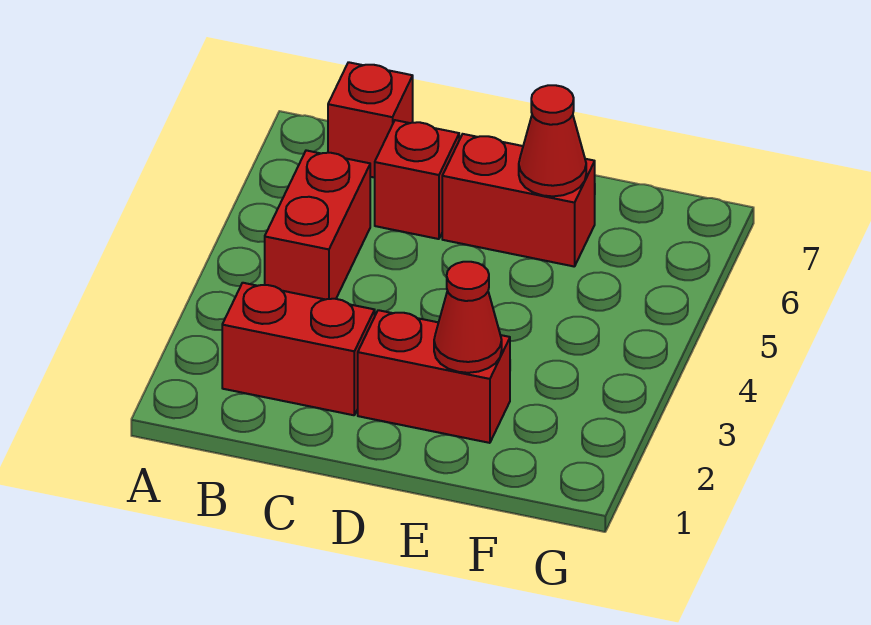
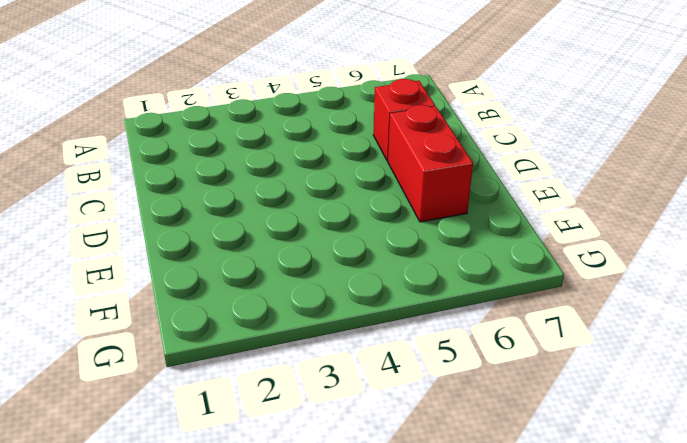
none -> red brick B2:C2 level 1
none -> red brick B4:B5 level 1

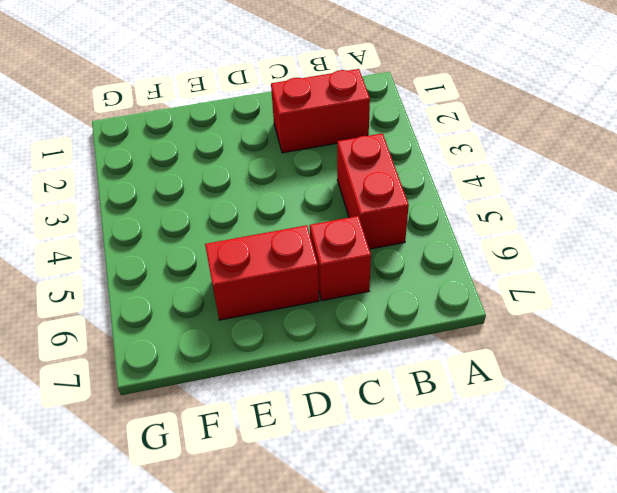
none -> red brick B7 level 1
none -> red brick D2:E2 level 1

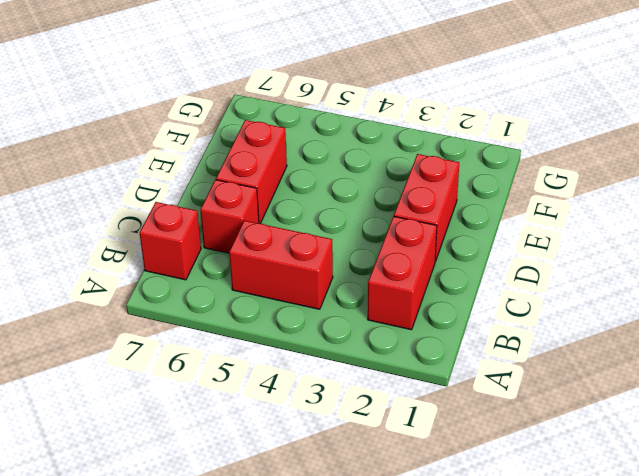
none -> red cone E2 level 2
none -> red cone E6 level 2

